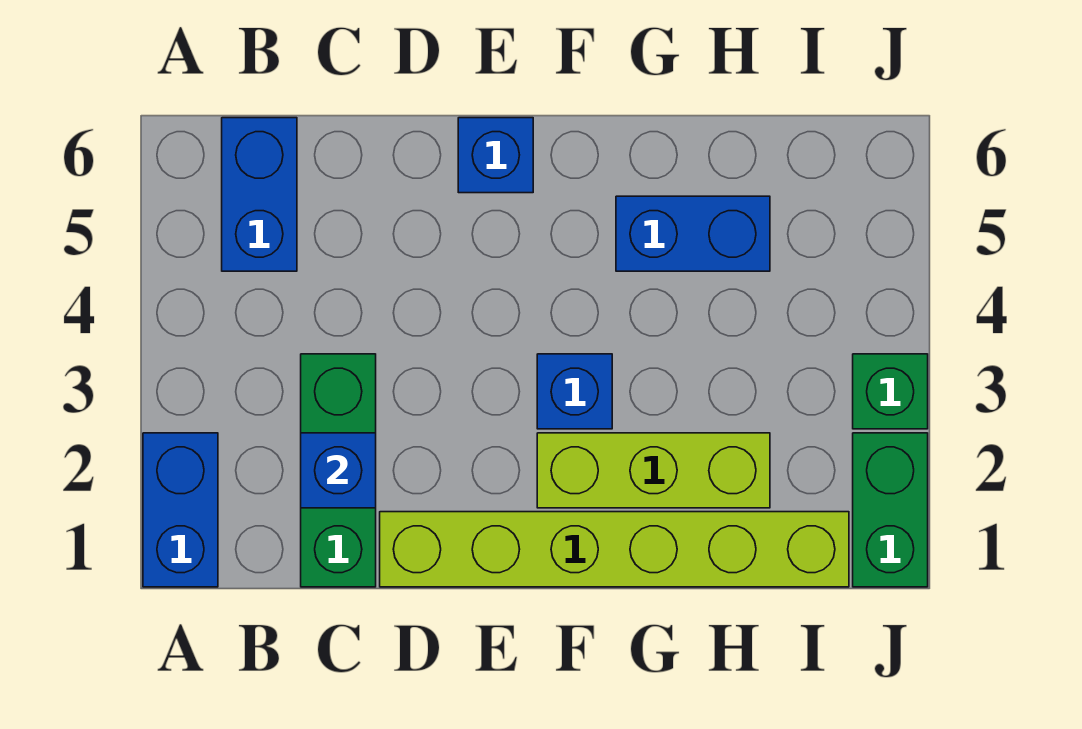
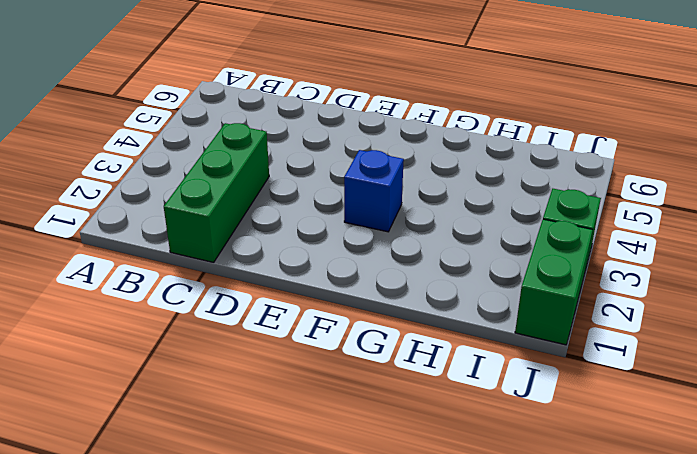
none -> blue brick A1:A2 level 1
none -> blue brick B5:B6 level 1

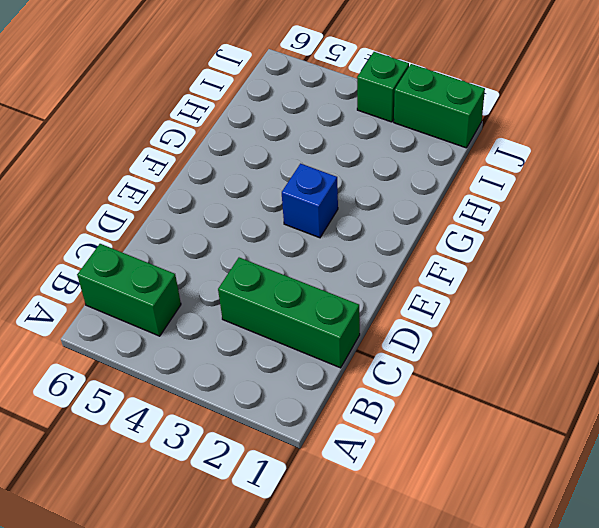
green brick B5:B6 level 1 -> blue brick B5:B6 level 1
none -> blue brick A1:A2 level 1
none -> lime brick D1:I1 level 1

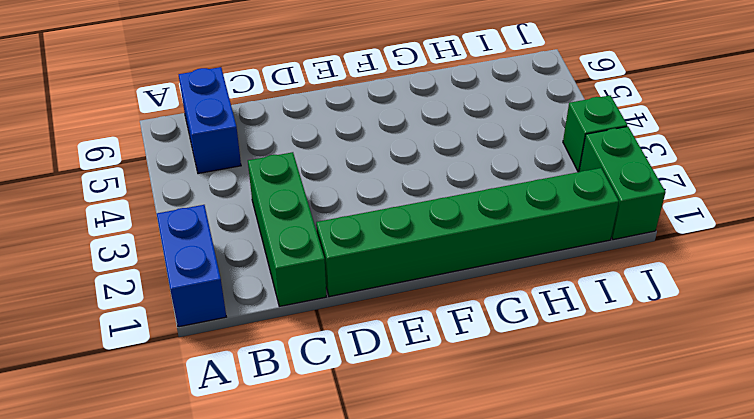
green brick D1:I1 level 1 -> lime brick D1:I1 level 1
none -> blue brick E6 level 1
none -> lime brick F2:H2 level 1

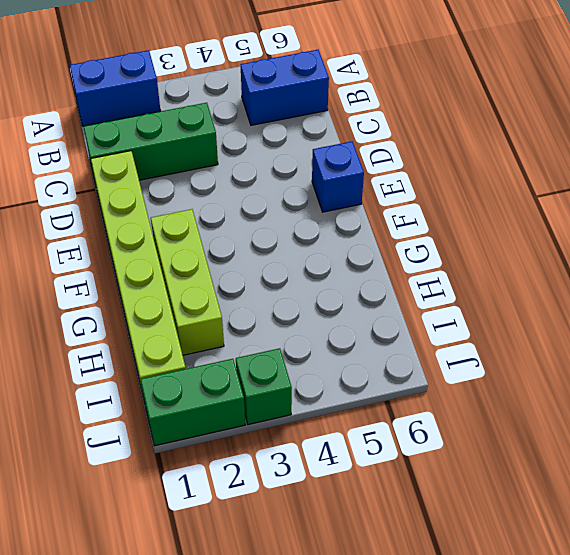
none -> blue brick F3 level 1
none -> blue brick G5:H5 level 1

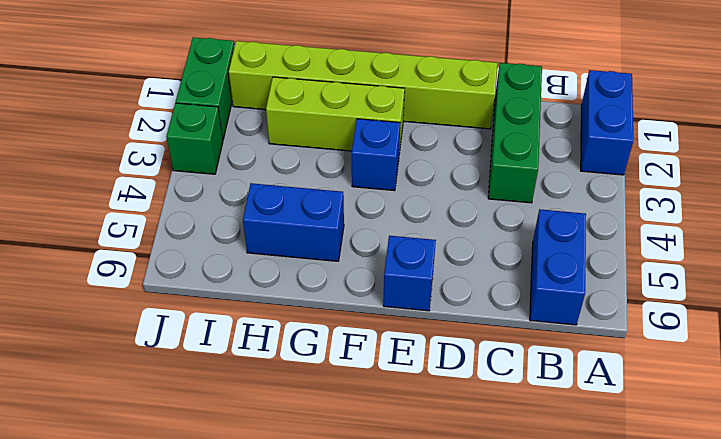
none -> blue brick C2 level 2

